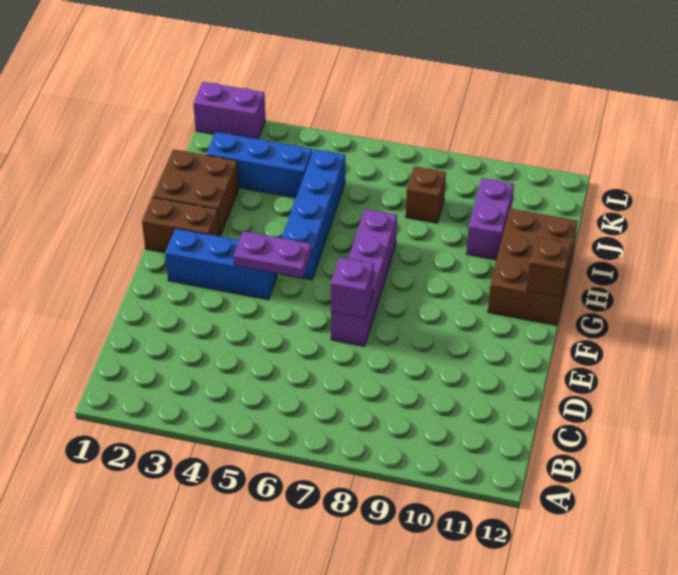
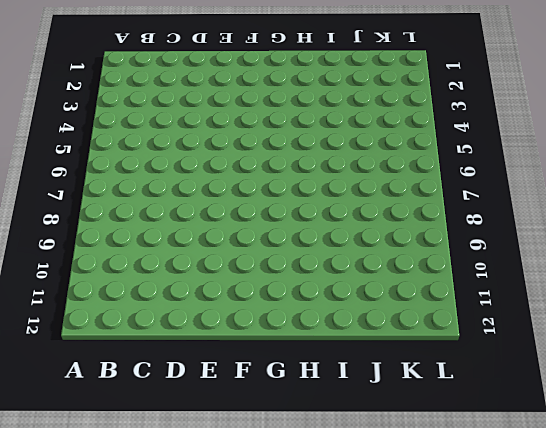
none -> purple brick E7:H7 level 1
none -> blue brick F2:F4 level 1
none -> brown brick G1:G2 level 1

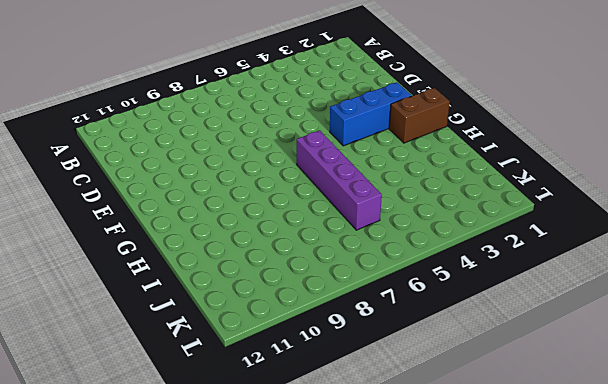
purple brick G6:J6 level 1 -> purple brick E7:H7 level 1
none -> blue brick G5:J5 level 1
none -> brown brick G11:I12 level 1
none -> brown brick H1:I2 level 1

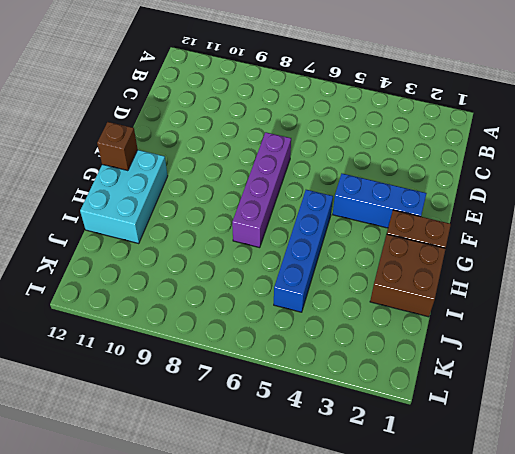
cyan brick G11:I12 level 1 -> brown brick G11:I12 level 1
none -> purple brick I10:J10 level 1
none -> blue brick J2:J4 level 1
none -> brown brick J8 level 1

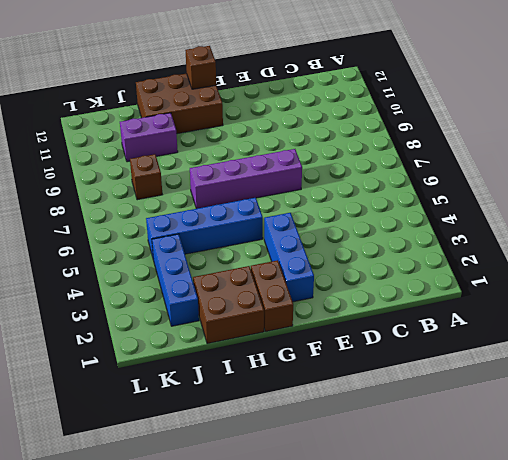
none -> purple brick L1:L2 level 1
none -> purple brick E7 level 2
none -> purple plate F4:F5 level 2

